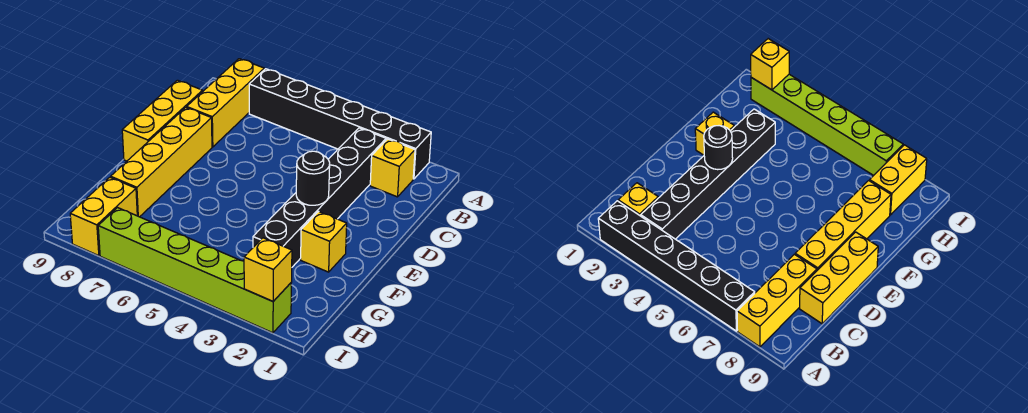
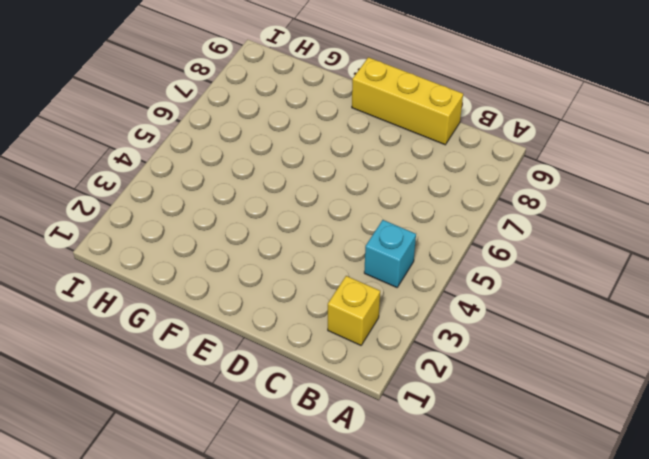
cyan brick B4 level 1 -> none
none -> black brick A2:A7 level 1
none -> yellow brick A8:C8 level 1

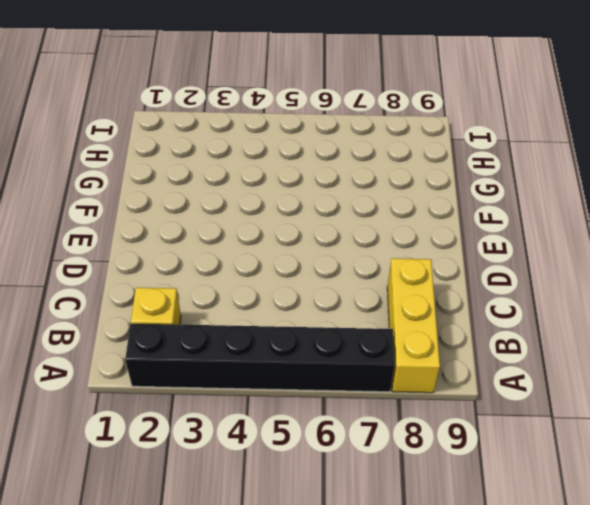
none -> black brick B3:G3 level 1
none -> yellow brick C9:E9 level 1

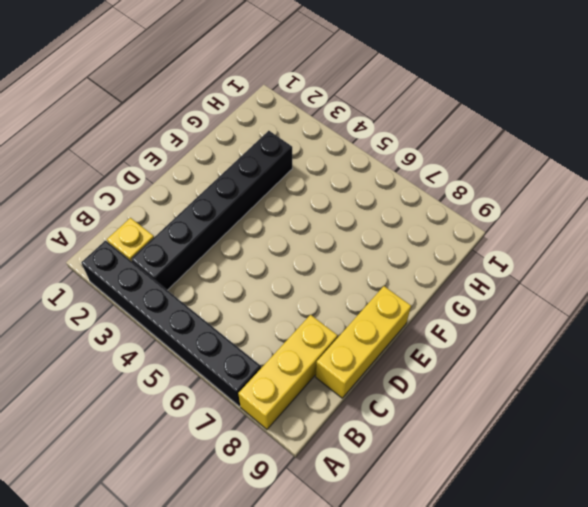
none -> yellow brick D8:G8 level 1
none -> yellow brick F2 level 1

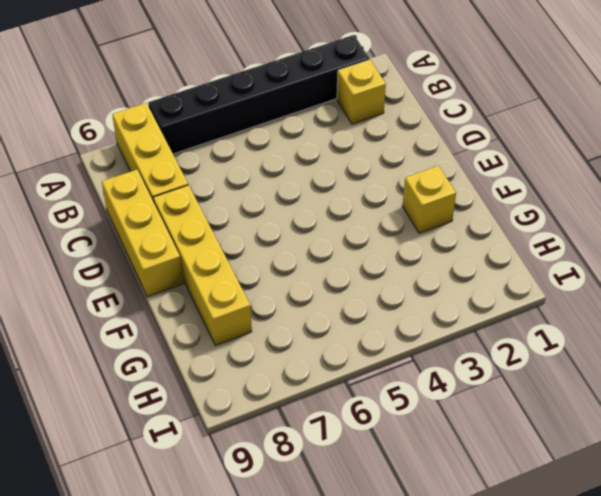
none -> black brick B3:G3 level 1
none -> yellow brick H8:I8 level 1

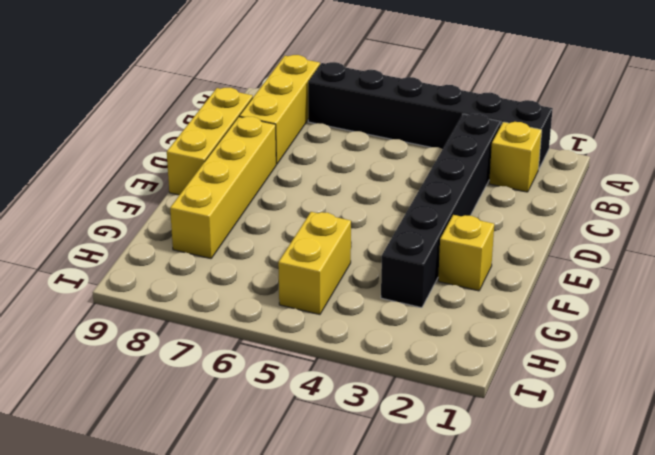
yellow brick G5:H5 level 1 -> yellow brick H8:I8 level 1
none -> lime brick I2:I7 level 1
none -> black round brick E3 level 2

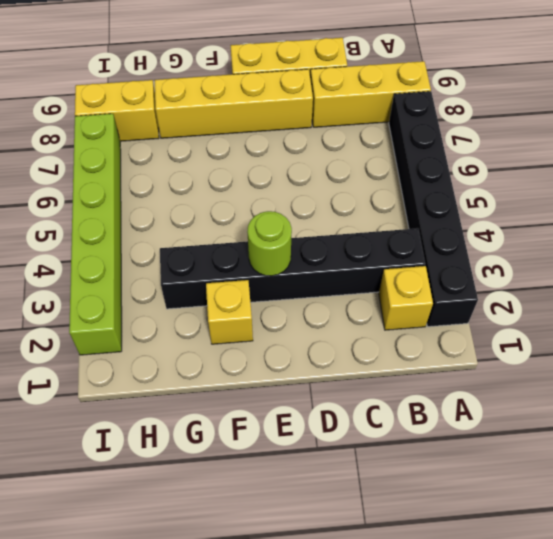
lime round brick E3 level 2 -> black round brick E3 level 2
none -> yellow brick I2 level 2

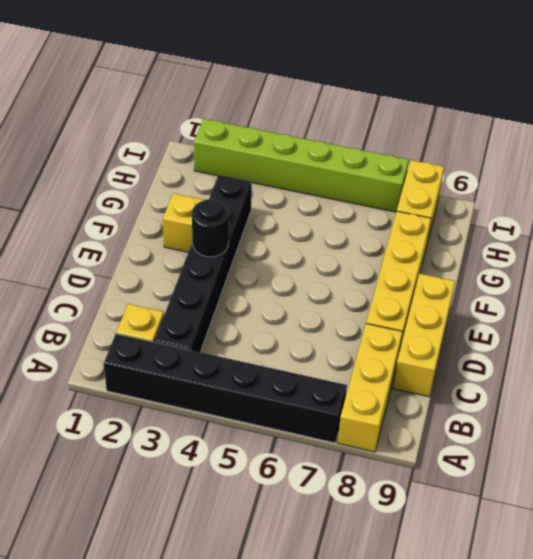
none -> yellow brick I2 level 2

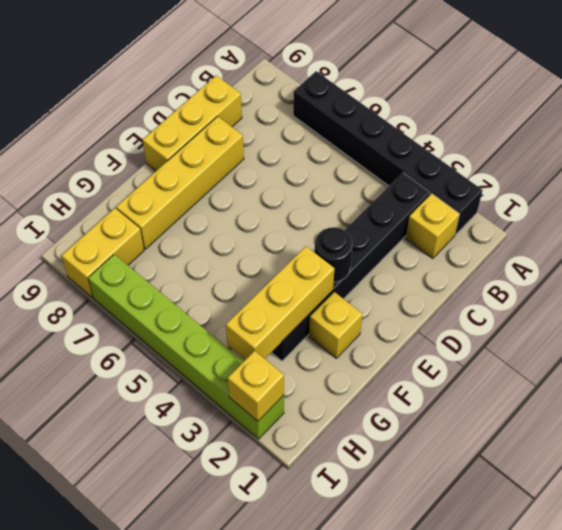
yellow brick F3:H3 level 2 -> yellow brick A8:C8 level 1

